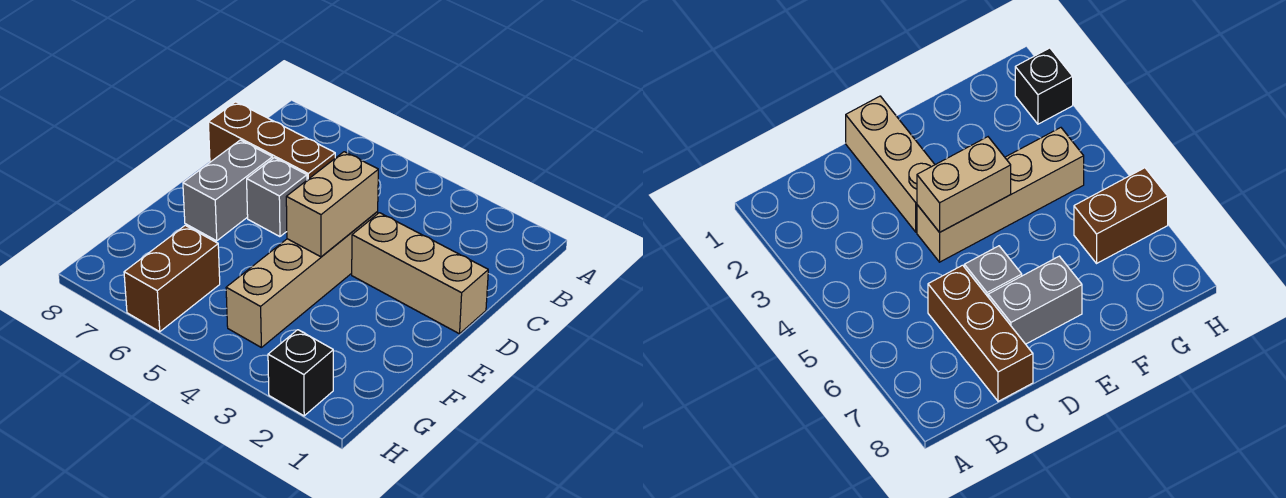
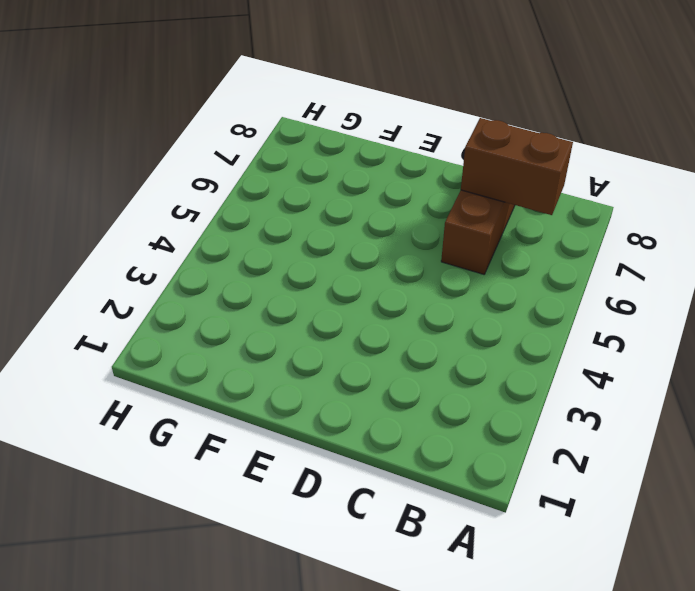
brown brick B7:C7 level 2 -> brown brick G6:H6 level 1
none -> tan brick D1:D3 level 1
none -> tan brick D4:G4 level 1

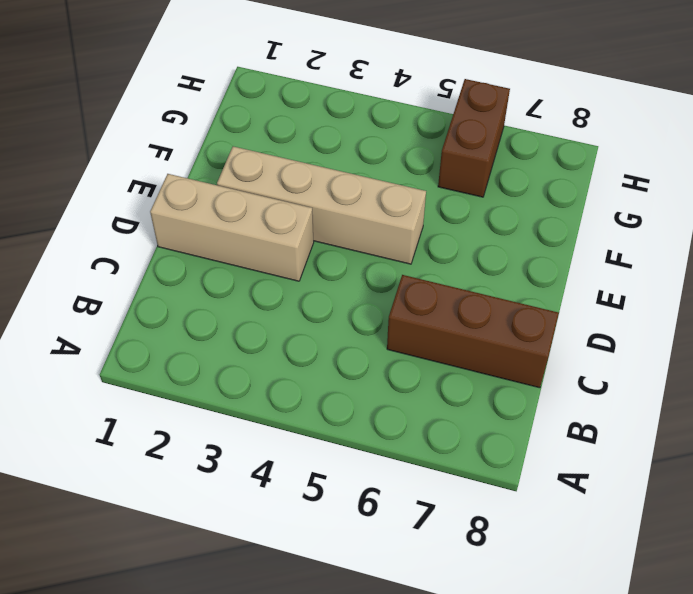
tan brick E2:E5 level 1 -> tan brick D4:G4 level 1
none -> grey brick D6 level 1
none -> grey brick D7:E7 level 1

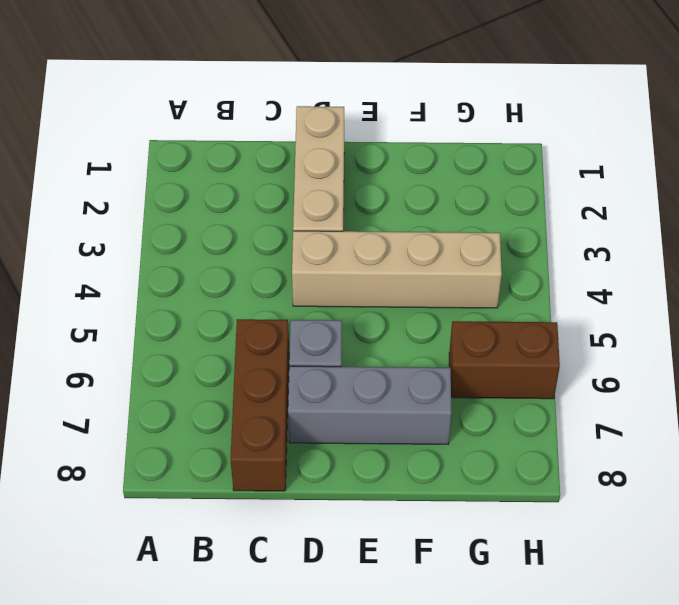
grey brick D7:F7 level 1 -> grey brick D7:E7 level 1
none -> black brick H2 level 1
none -> tan brick D4:E4 level 2

